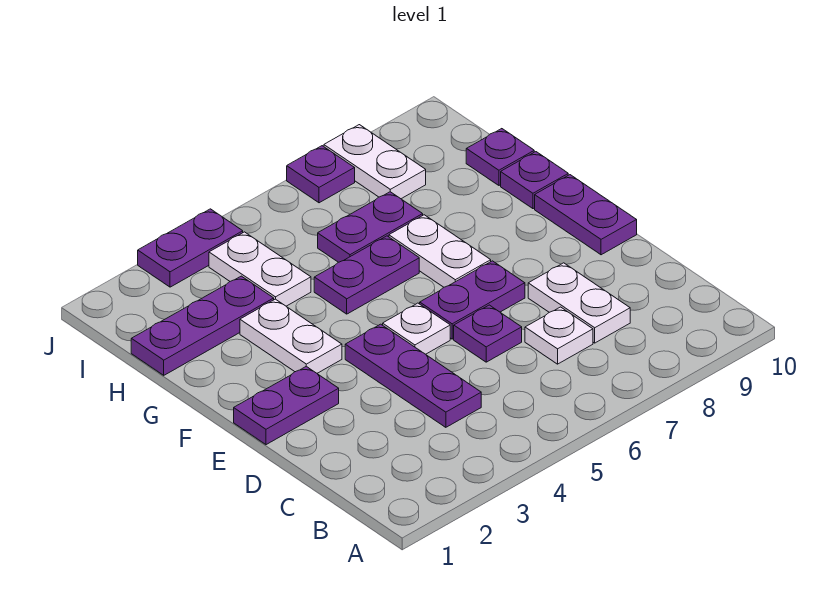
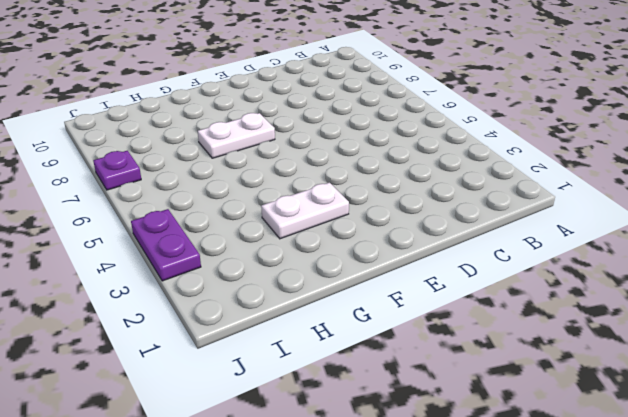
none -> purple plate C4:E4 level 1
none -> white plate C7 level 1
none -> white plate C8:D8 level 1

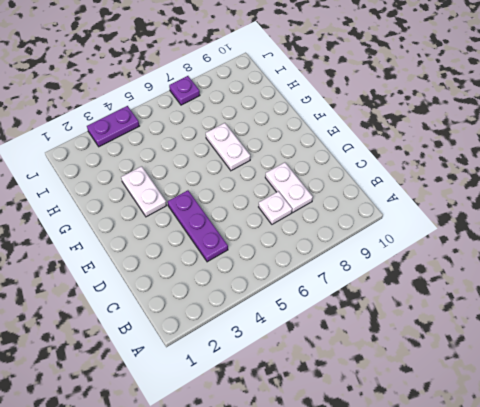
none -> purple plate D6 level 1
none -> purple plate E1:E2 level 1
none -> white plate E5 level 1

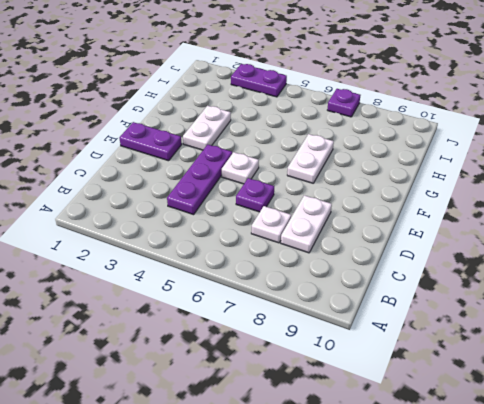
none -> purple plate E6:E7 level 1
none -> purple plate E10:F10 level 1
none -> purple plate G5:G6 level 1

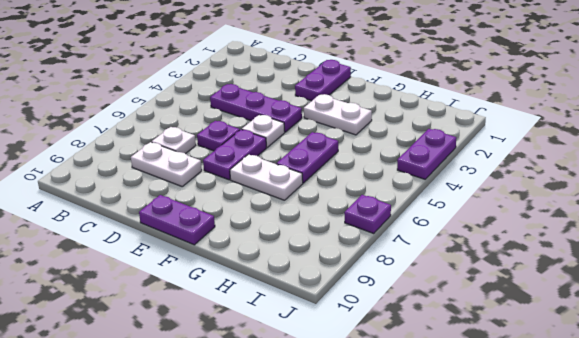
none -> purple plate G10 level 1
none -> purple plate H1:H3 level 1
none -> white plate H4:I4 level 1

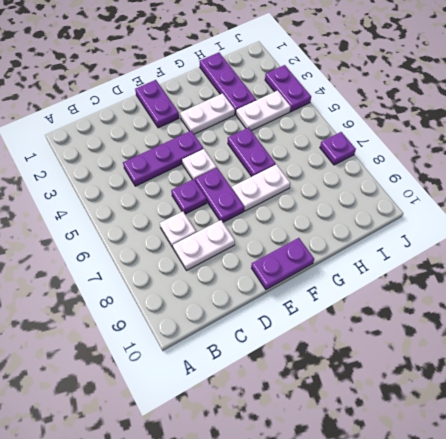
none -> purple plate G10 level 1
none -> purple plate H6:H7 level 1
none -> purple plate H10 level 1

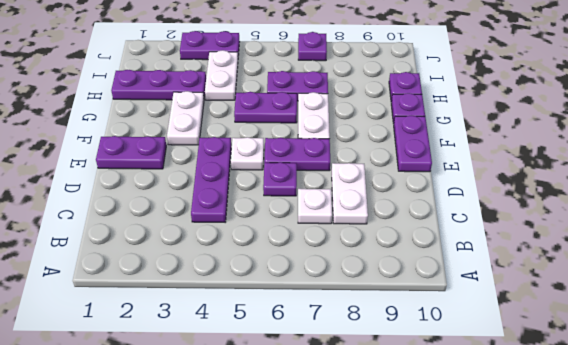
none -> white plate I8:J8 level 1

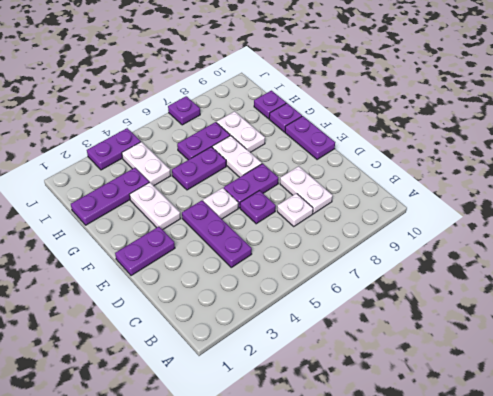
white plate G8:H8 level 1 -> white plate I8:J8 level 1

